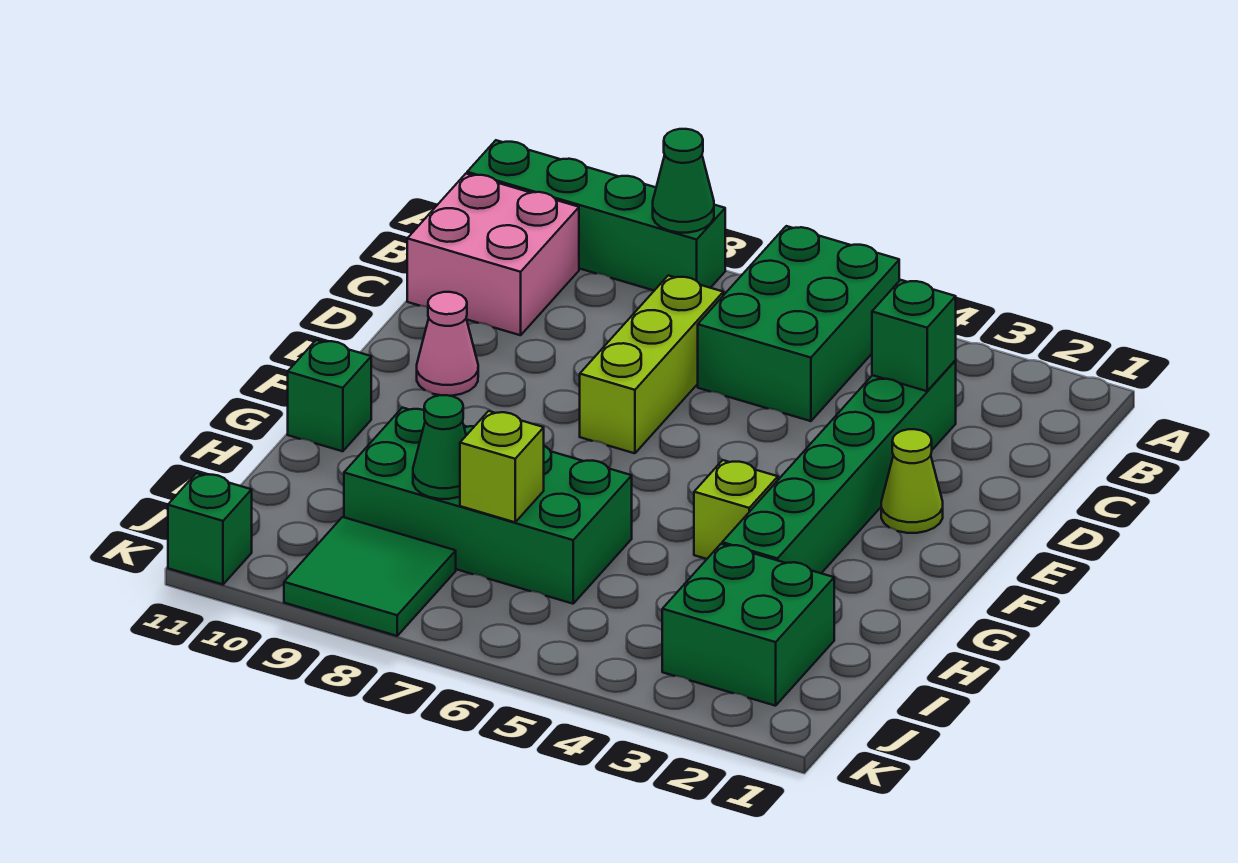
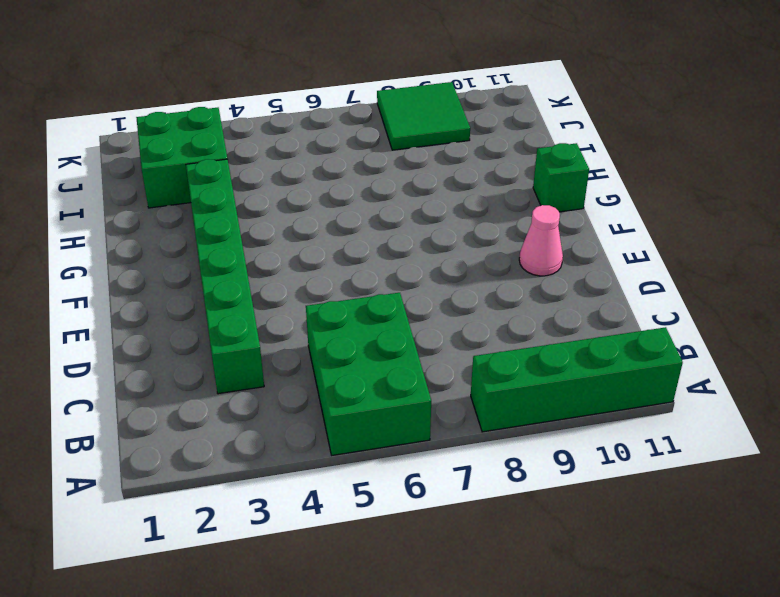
none -> pink brick B10:C11 level 1
none -> lime brick C7:E7 level 1
none -> lime cone E2 level 1

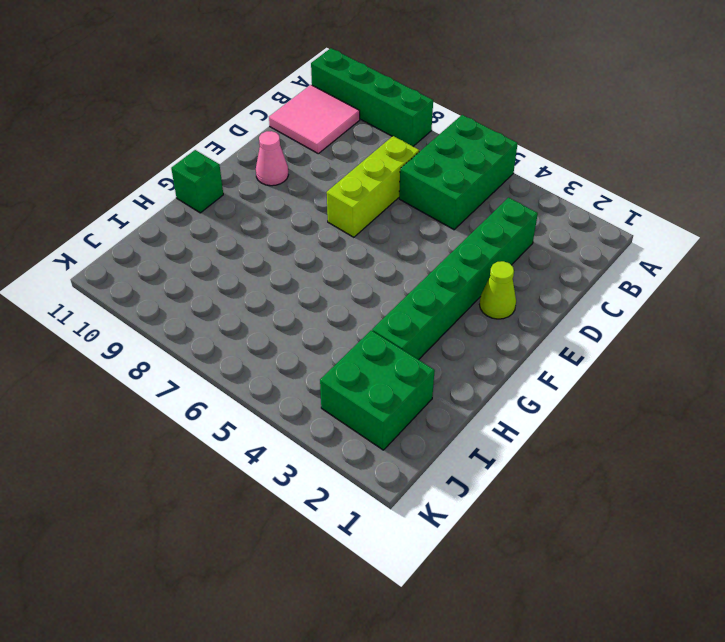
pink tile B10:C11 level 1 -> pink brick B10:C11 level 1
none -> lime brick G4 level 1
none -> green brick H6:I9 level 1
none -> green tile J8:K9 level 1

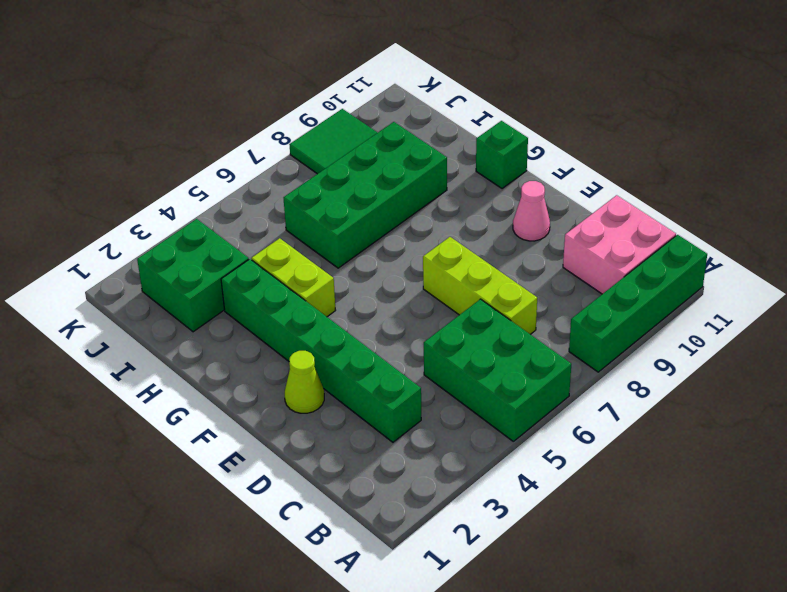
lime brick G4:H4 level 1 -> lime brick G4 level 1
none -> green brick K11 level 1
none -> green cone A8 level 2
none -> green brick C3 level 2

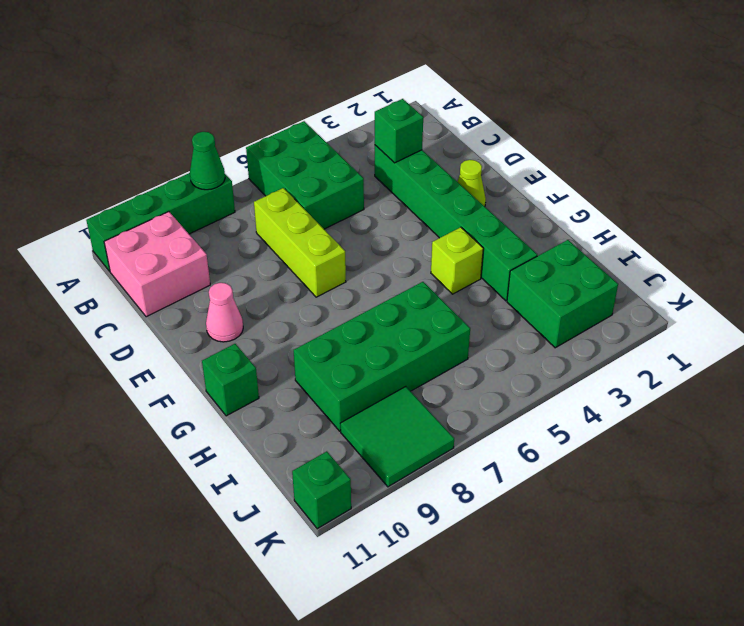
none -> lime brick I7 level 2
none -> green cone I8 level 2

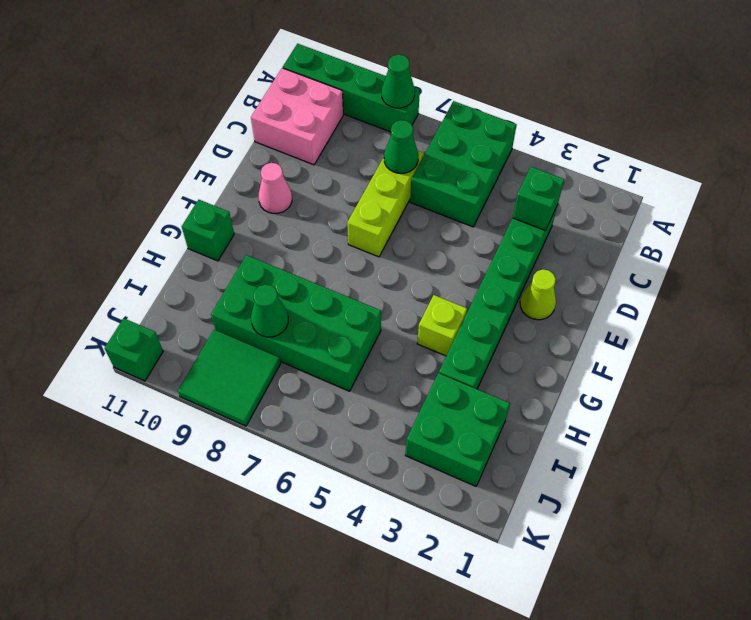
green cone C7 level 2 -> none
none -> lime brick I7 level 2

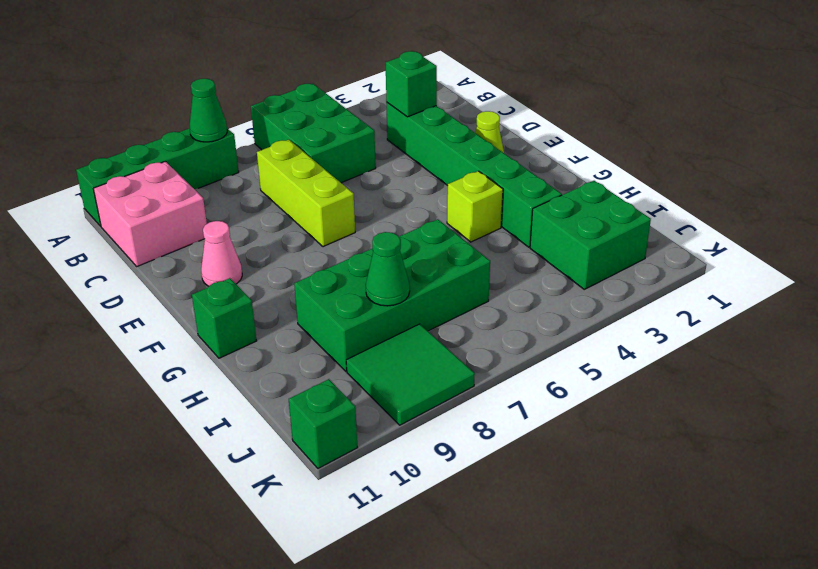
none -> lime brick I7 level 2

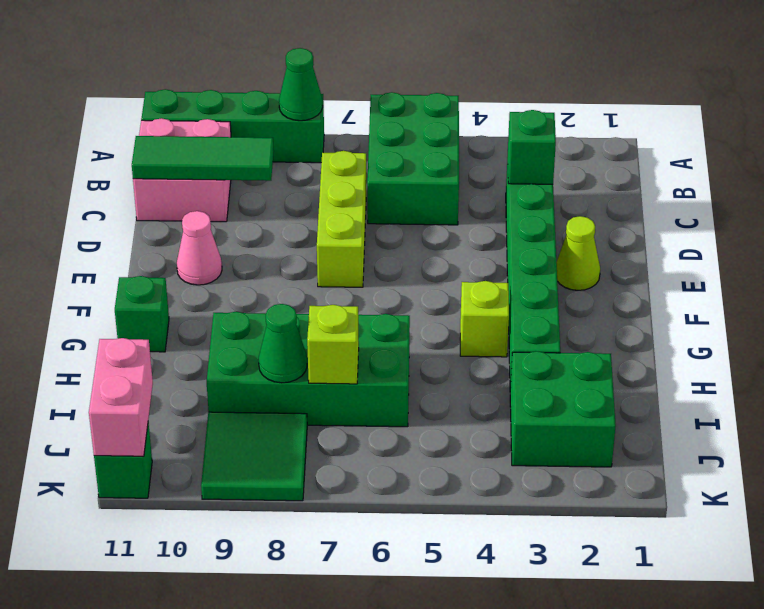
green tile C9:C11 level 2 -> none
pink brick J11:K11 level 2 -> none

